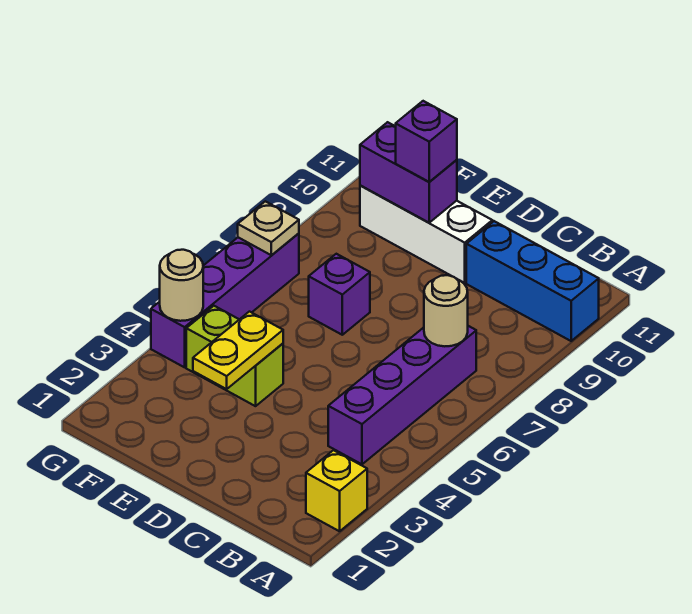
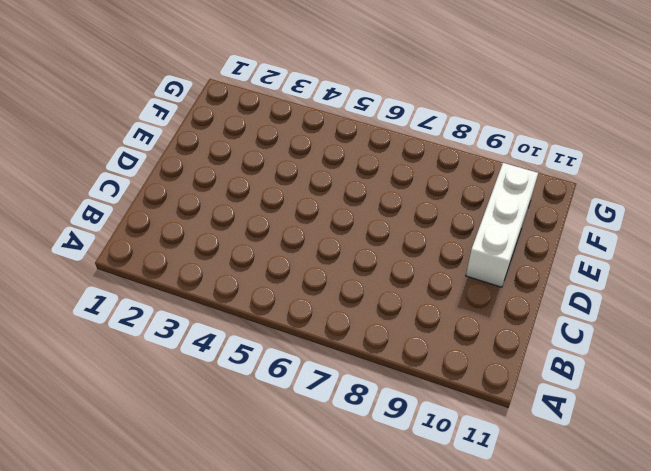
none -> yellow brick A2 level 1
none -> blue brick A10:C10 level 1
none -> purple brick B4:B7 level 1

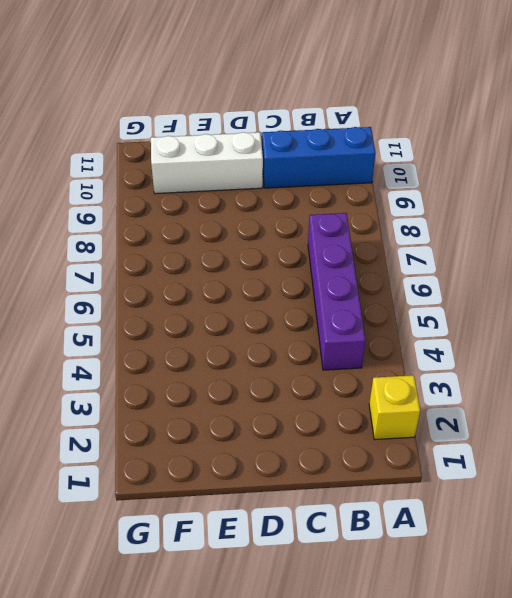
none -> lime brick E4:F4 level 1
none -> purple brick E7 level 1
none -> purple brick G4:G7 level 1

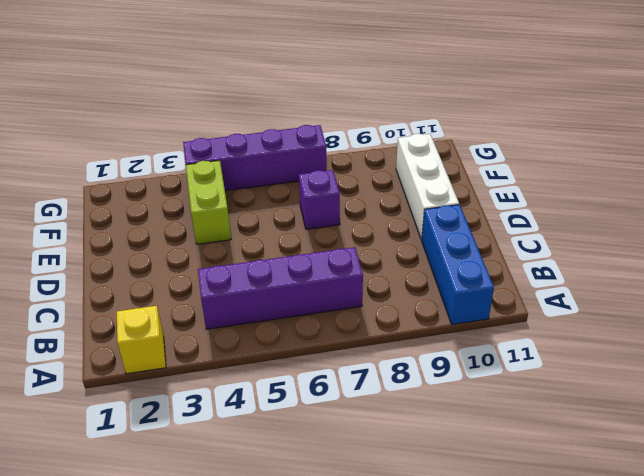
none -> tan round brick B7 level 2
none -> yellow plate E3:E4 level 2
none -> purple brick E10:F10 level 2

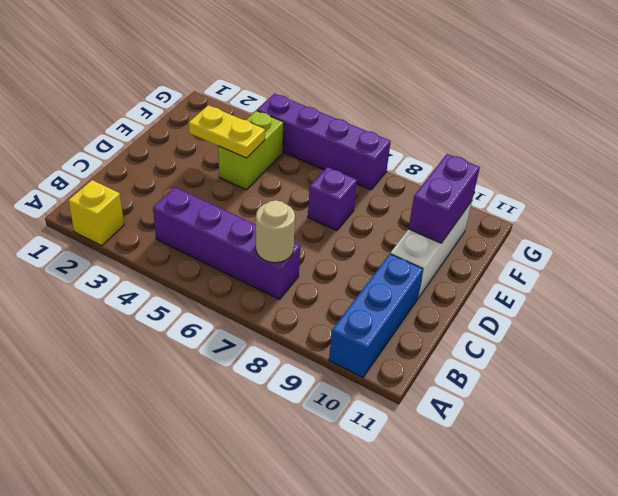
none -> tan round brick G4 level 2
none -> tan plate G7 level 2
none -> purple brick E10 level 3

